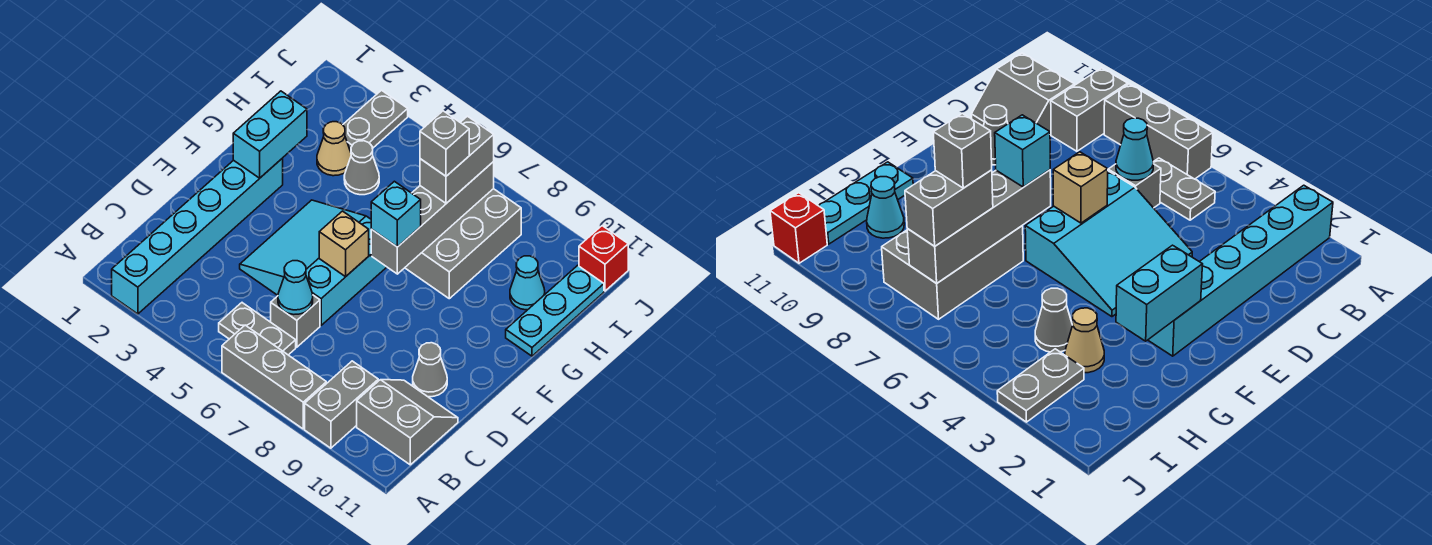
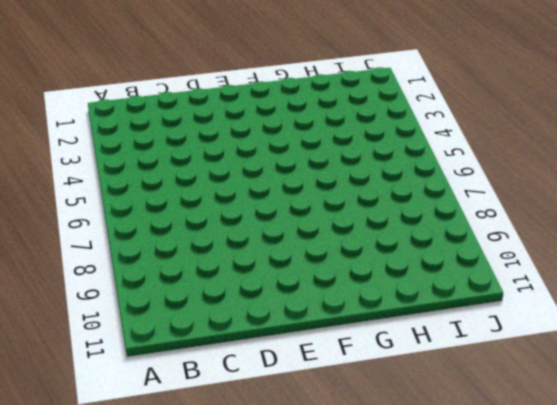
none -> cyan brick A2:F2 level 1
none -> grey brick A6:A8 level 1
none -> grey brick A9:B9 level 1

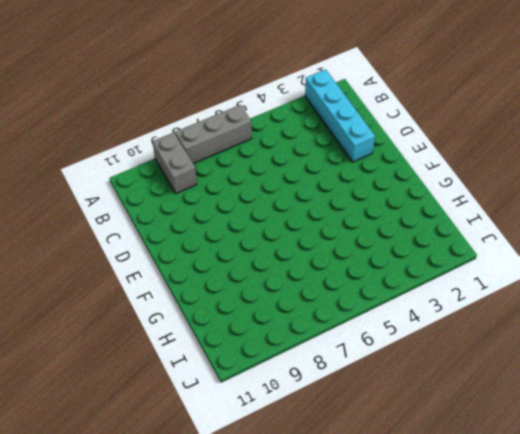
cyan brick A2:D2 level 1 -> cyan brick A2:F2 level 1
none -> grey plate B5:B6 level 1
none -> grey slope B10:C11 level 1 top B
none -> grey brick C6 level 1

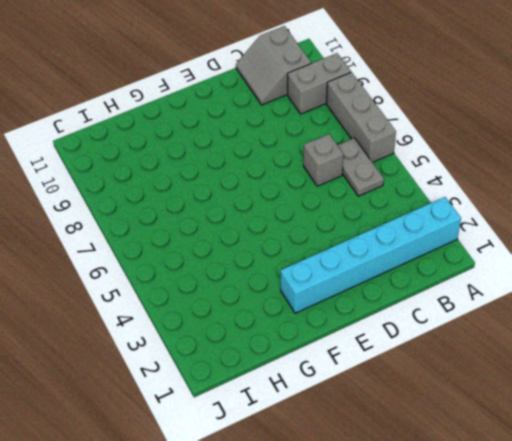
none -> cyan slope D4:F6 level 1 top 6
none -> grey cone D10 level 1
none -> grey brick G7:I8 level 1

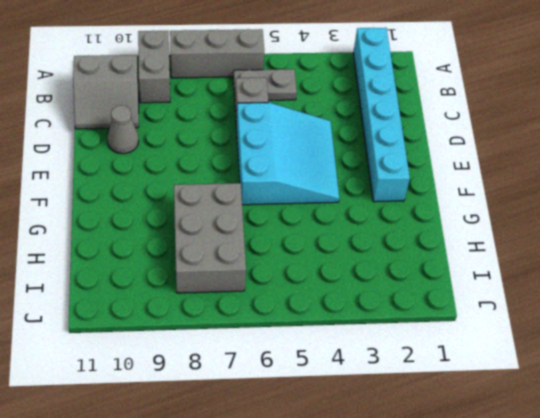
none -> cyan plate G11:I11 level 1
none -> tan cone H3 level 1
none -> grey cone H4 level 1

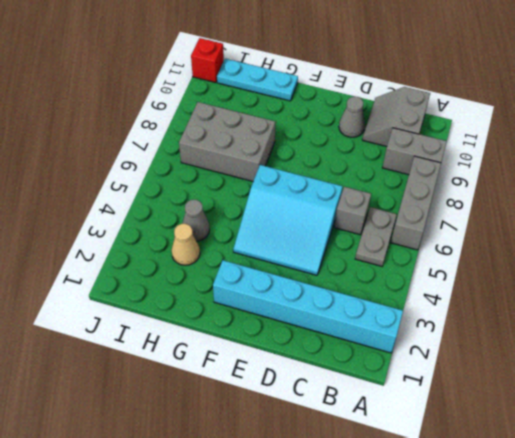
none -> cyan cone H10 level 1
none -> grey plate I3:J3 level 1
none -> cyan cone C6 level 2

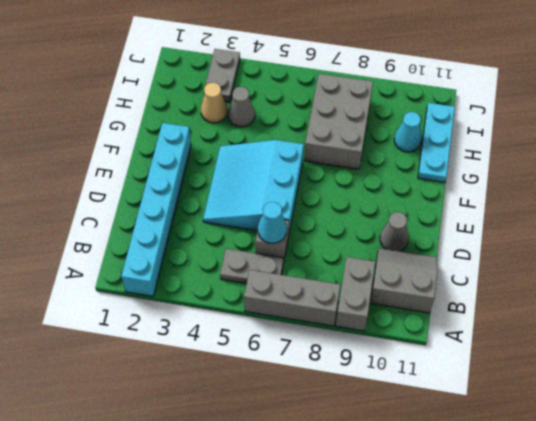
none -> red brick J11 level 1
none -> tan brick E6 level 2
none -> cyan brick F2:G2 level 2

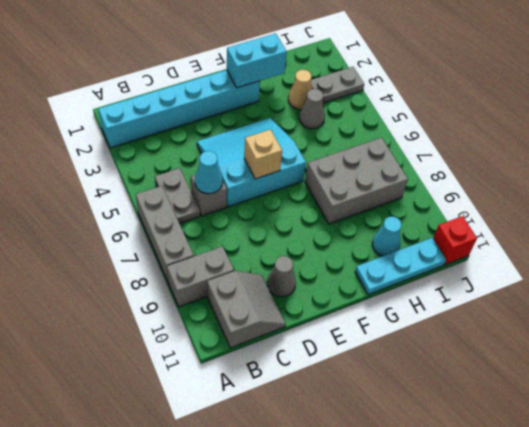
none -> grey brick F7:I7 level 2
none -> cyan brick F7 level 3
none -> grey brick H7:I7 level 3

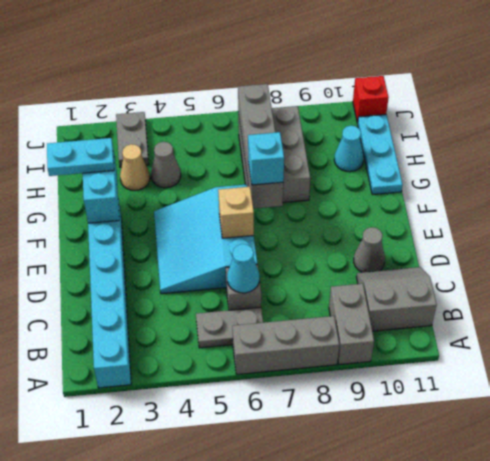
cyan plate G1:G2 level 3 -> none
none -> grey brick H7:I7 level 3
none -> grey brick H7 level 4

